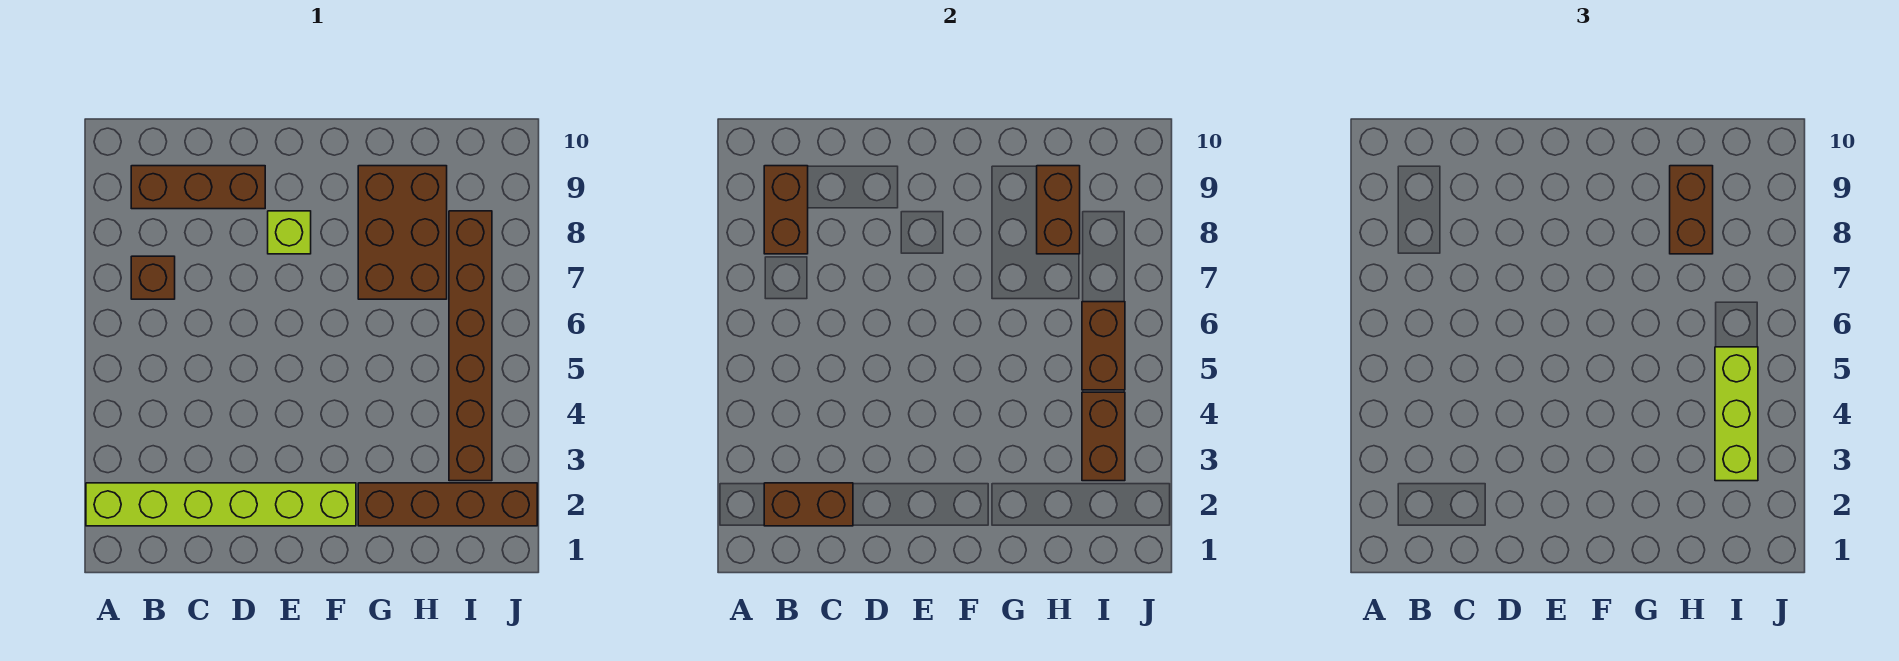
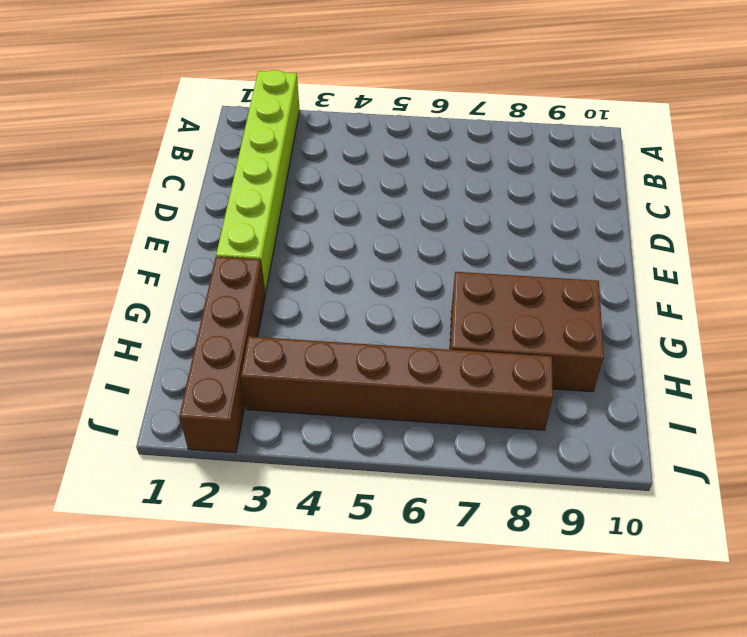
none -> brown brick B7 level 1
none -> brown brick B9:D9 level 1
none -> lime brick E8 level 1

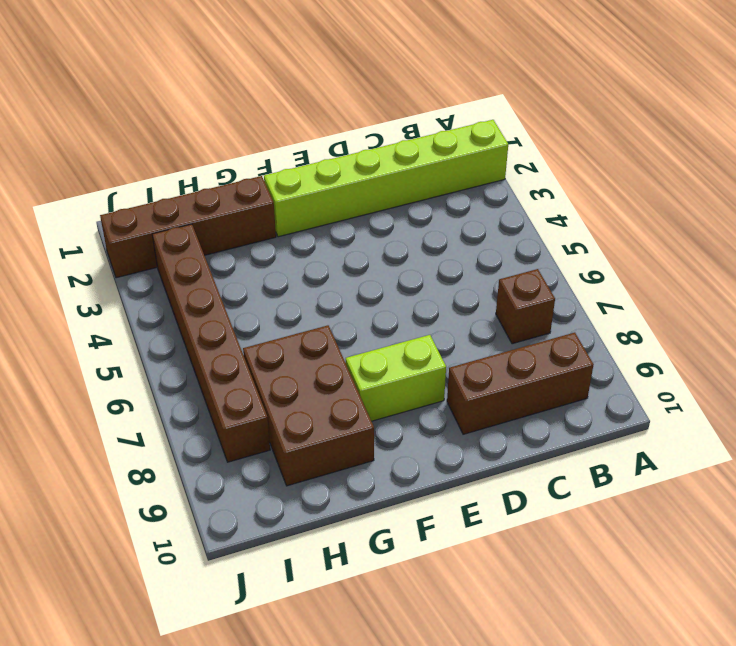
lime brick E8:F8 level 1 -> lime brick E8 level 1
none -> brown brick B2:C2 level 2
none -> brown brick B8:B9 level 2
none -> brown brick H8:H9 level 2

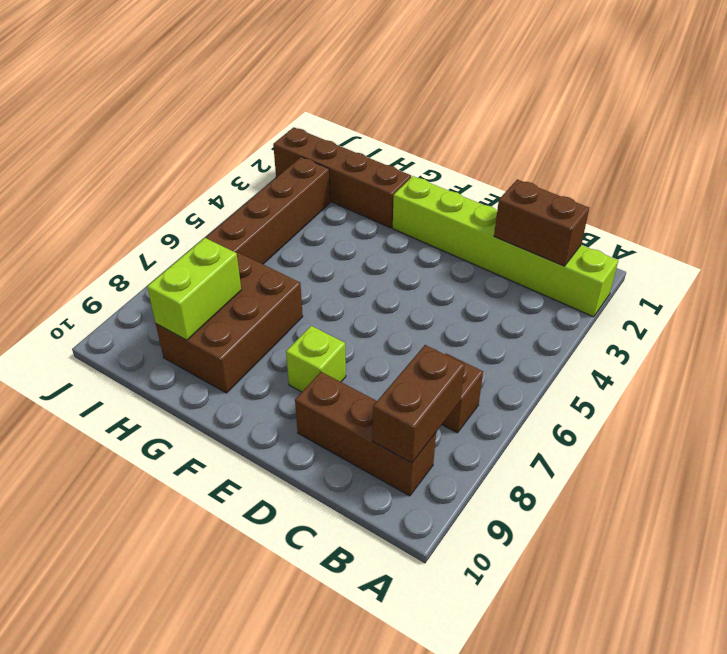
lime brick H8:H9 level 2 -> brown brick H8:H9 level 2
none -> brown brick I3:I4 level 2
none -> brown brick I5:I6 level 2
none -> brown brick H8:H9 level 3

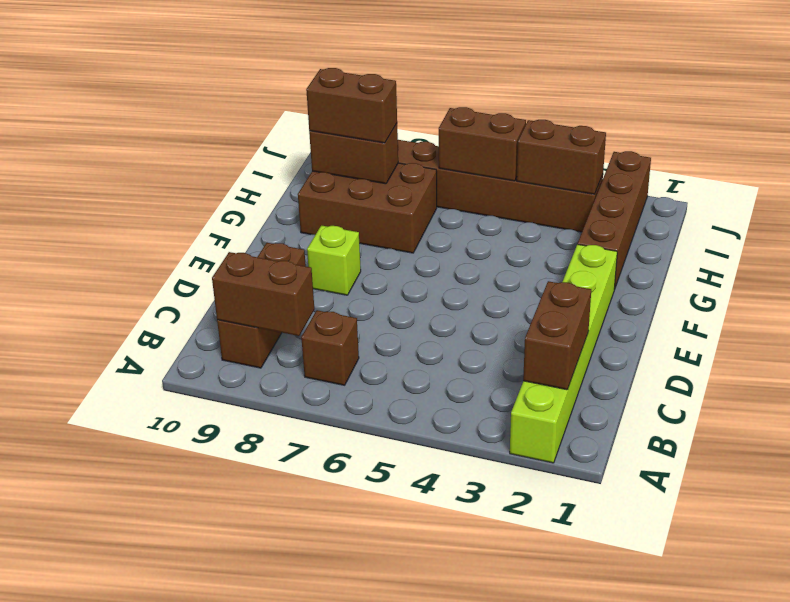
none -> lime brick I3:I5 level 3

